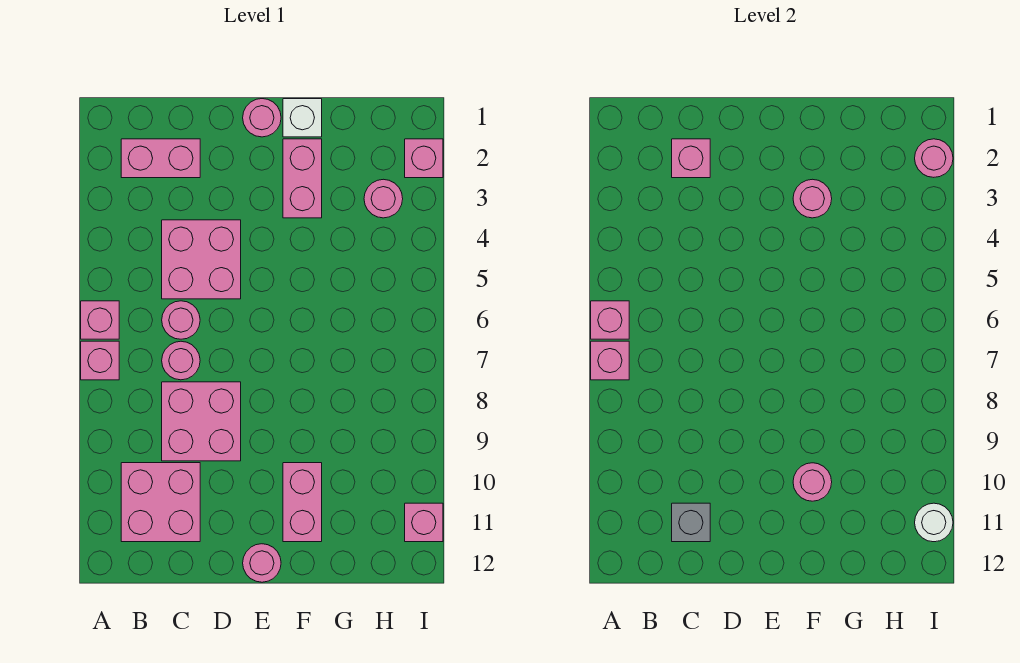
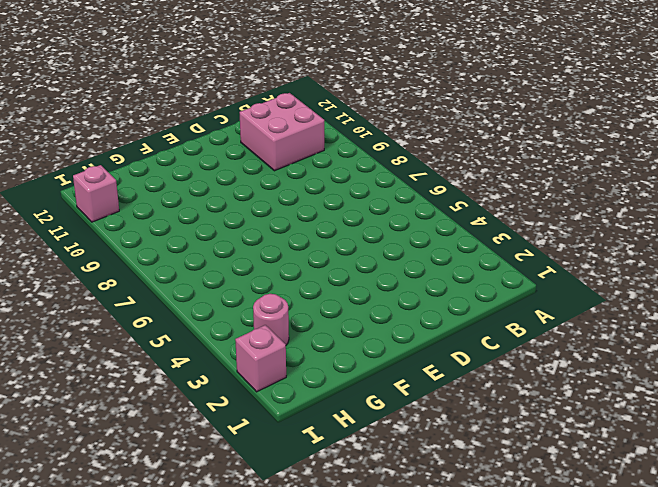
none -> pink brick A6 level 1
none -> pink brick A7 level 1
none -> pink brick B2:C2 level 1

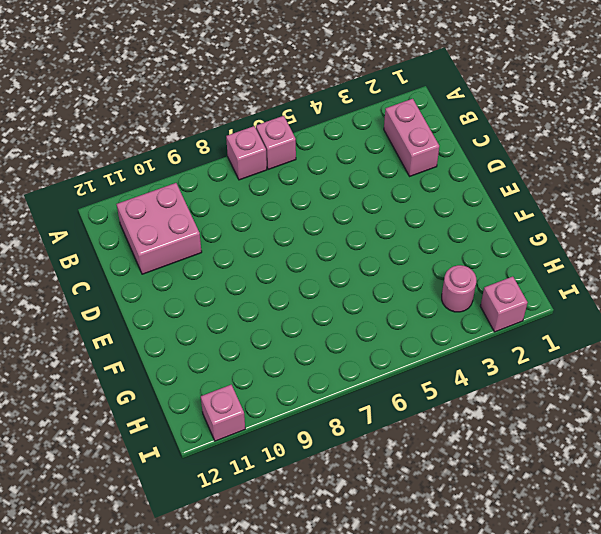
none -> pink brick C4:D5 level 1
none -> pink round brick C6 level 1
none -> pink round brick C7 level 1

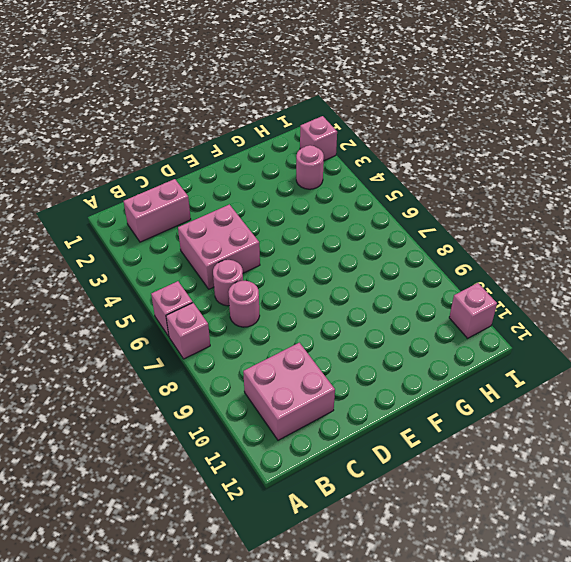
none -> pink brick C8:D9 level 1
none -> pink round brick E1 level 1
none -> pink round brick E12 level 1

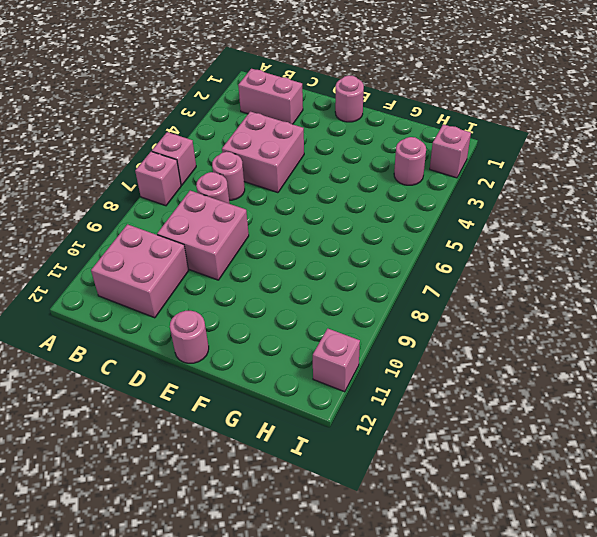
none -> white brick F1 level 1
none -> pink brick F2:F3 level 1
none -> pink brick F10:F11 level 1

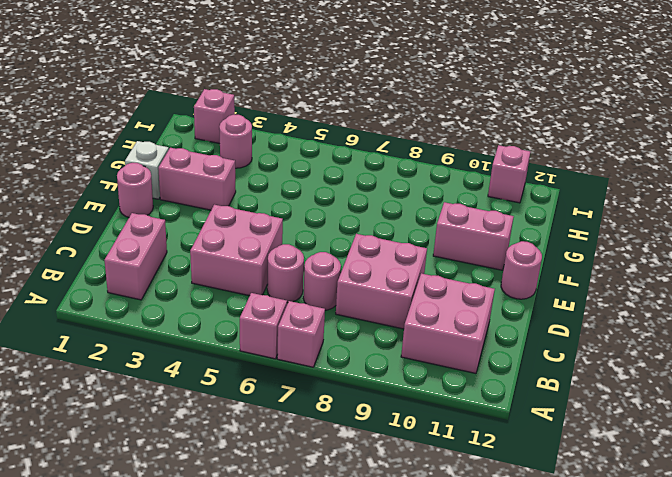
none -> pink brick A6 level 2
none -> pink brick A7 level 2
none -> pink brick C2 level 2

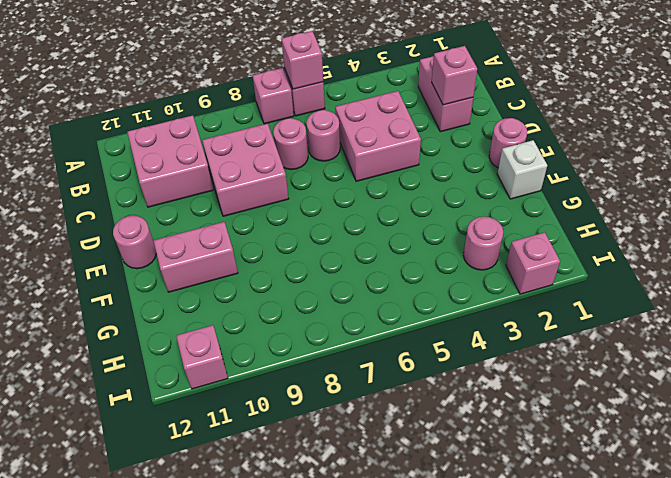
none -> pink brick F2:F3 level 1
none -> pink brick A7 level 2
none -> grey brick C11 level 2

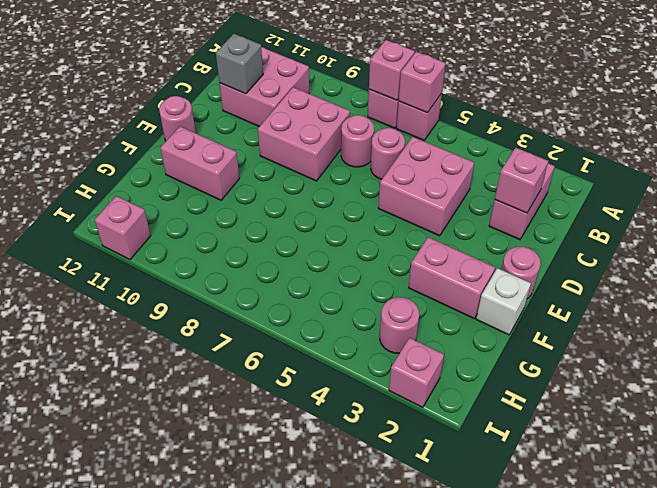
none -> pink round brick F3 level 2
none -> pink round brick F10 level 2
none -> pink round brick I2 level 2

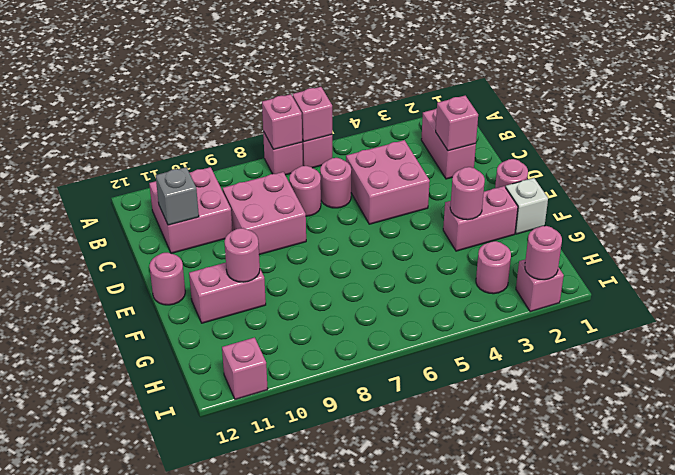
none -> white round brick I11 level 2

